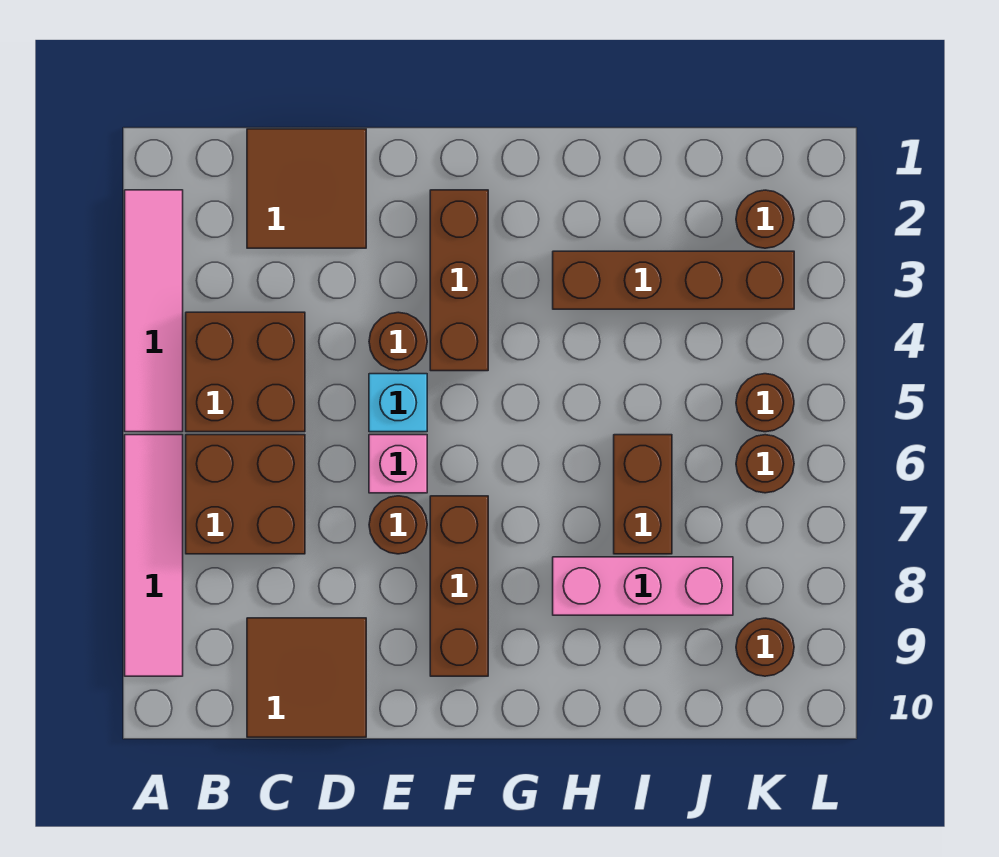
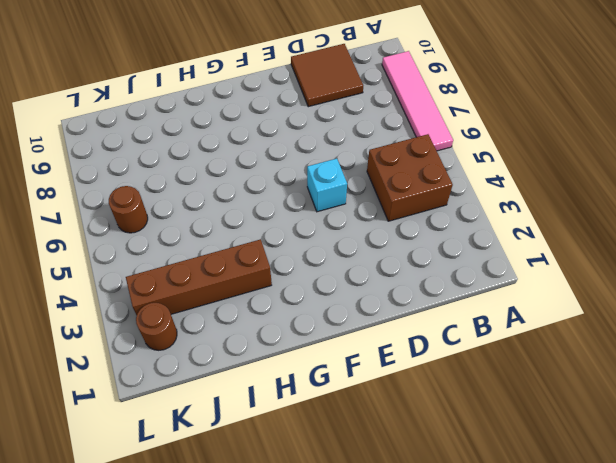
none -> pink tile A2:A5 level 1
none -> brown brick B6:C7 level 1
none -> brown tile C1:D2 level 1

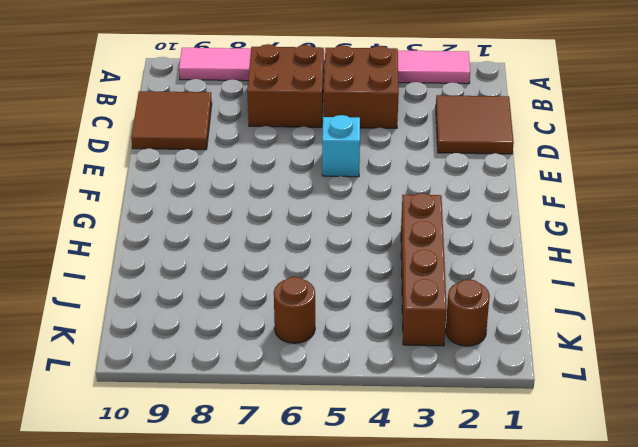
none -> brown round brick E4 level 1
none -> pink brick E6 level 1
none -> brown round brick E7 level 1

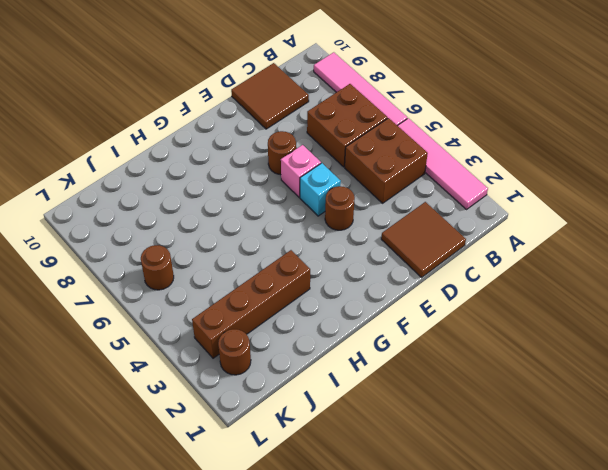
none -> brown brick F2:F4 level 1
none -> brown brick F7:F9 level 1
none -> pink brick H8:J8 level 1

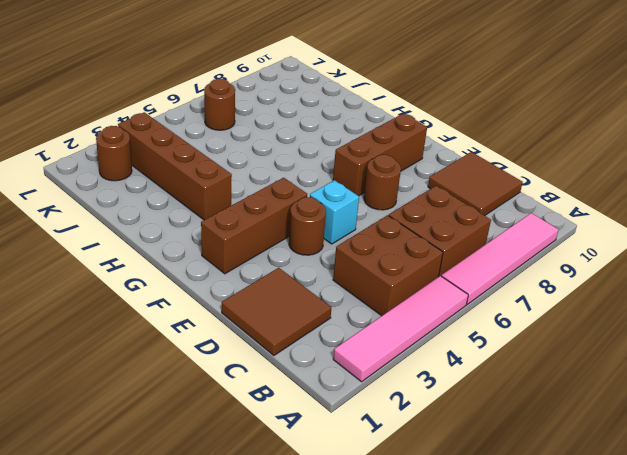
none -> pink brick E6 level 1
none -> pink brick H8:J8 level 1
none -> brown brick I6:I7 level 1

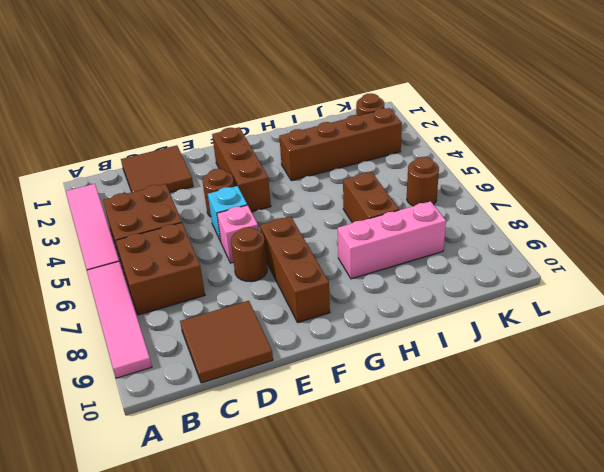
none -> brown round brick K5 level 1
none -> brown round brick K9 level 1

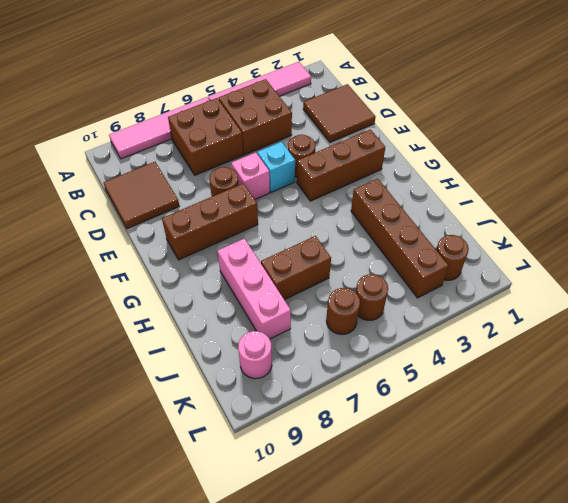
pink round brick K9 level 1 -> brown round brick K9 level 1

